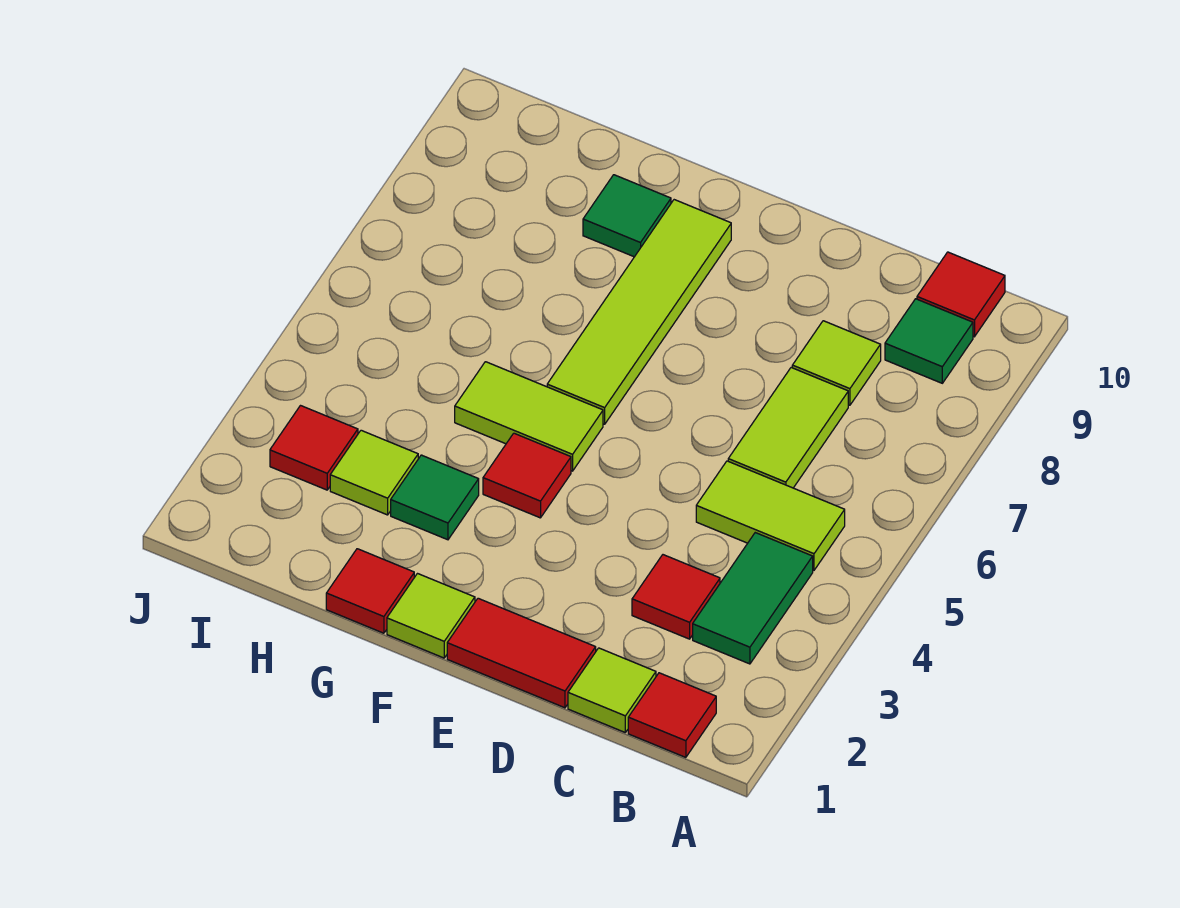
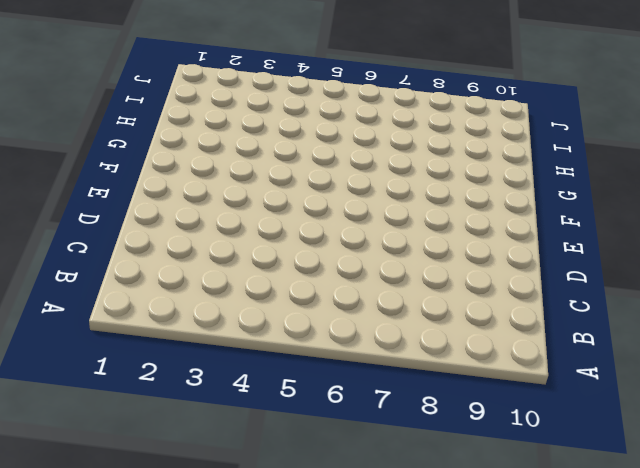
none -> red tile B1 level 1
none -> green tile B3:B4 level 1
none -> lime tile B5:C5 level 1

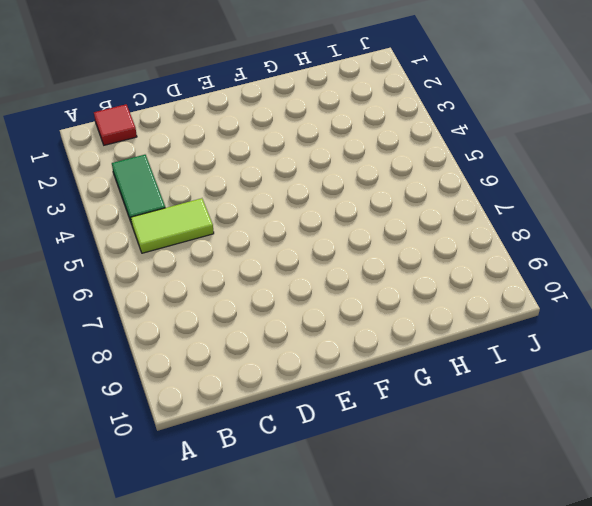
none -> green tile B9 level 1
none -> red tile B10 level 1
none -> lime tile C1 level 1

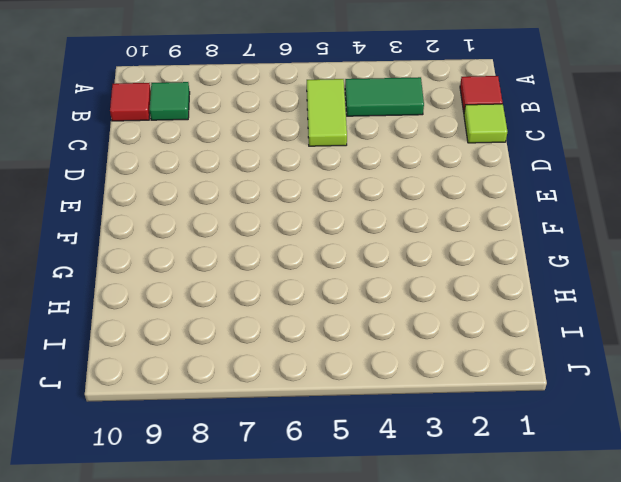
none -> red tile C3 level 1
none -> lime tile C6:C7 level 1
none -> lime tile C8 level 1

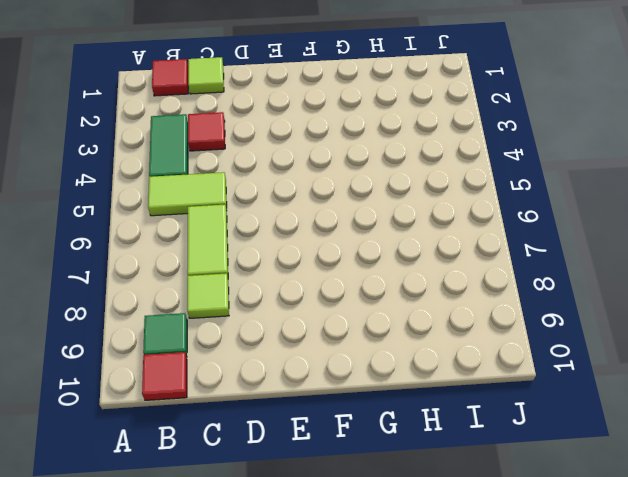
none -> red tile D1:E1 level 1
none -> lime tile F1 level 1
none -> red tile F4 level 1

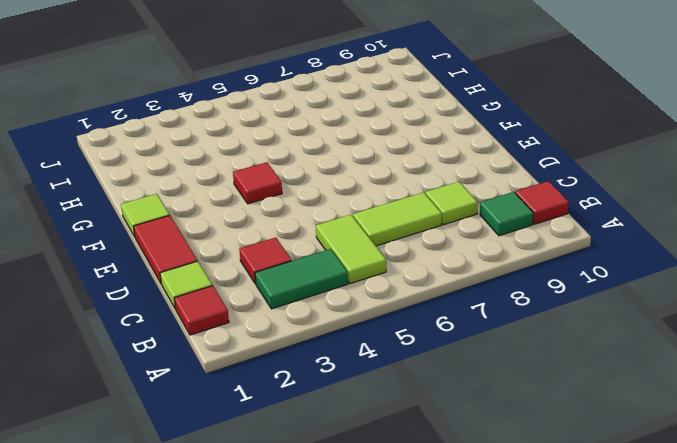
none -> lime tile F5:G5 level 1
none -> lime tile F6:F9 level 1
none -> red tile G1 level 1

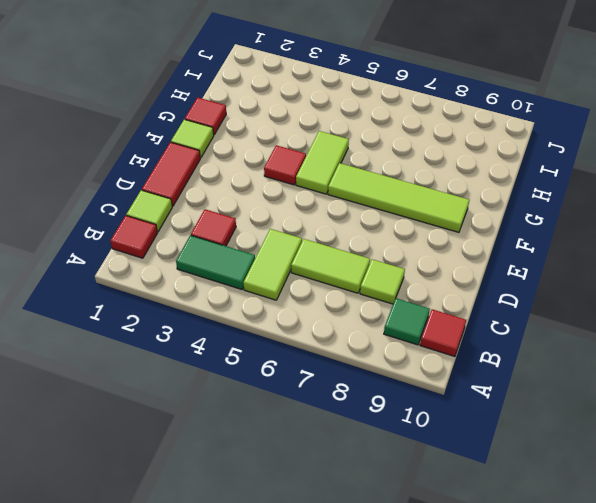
none -> green tile G3 level 1
none -> green tile G9 level 1
none -> lime tile H3 level 1

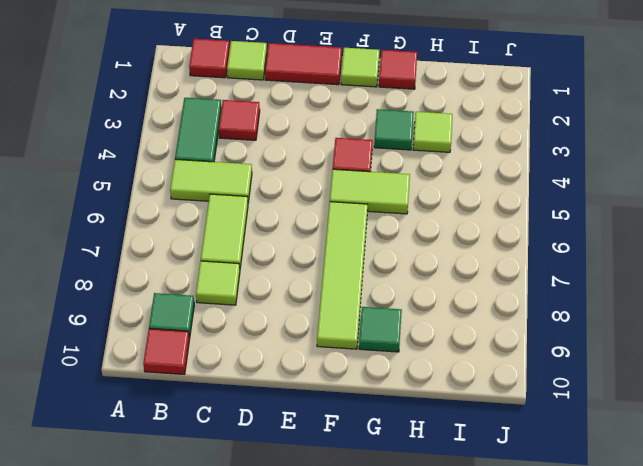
none -> red tile I3 level 1

